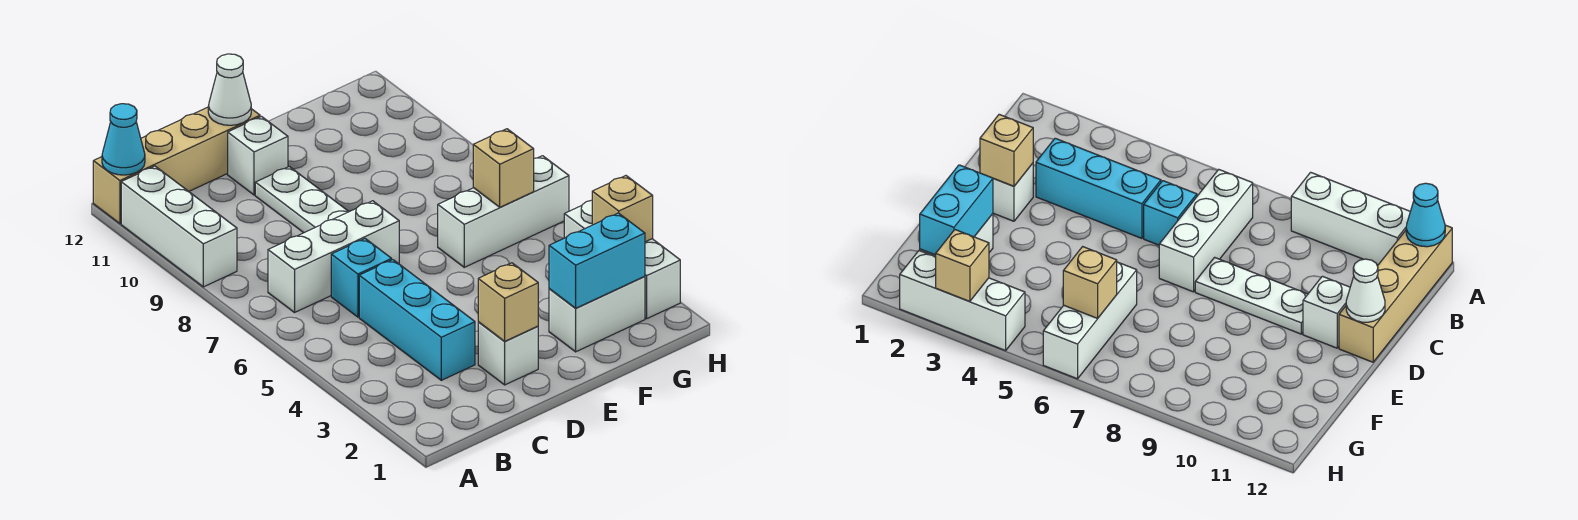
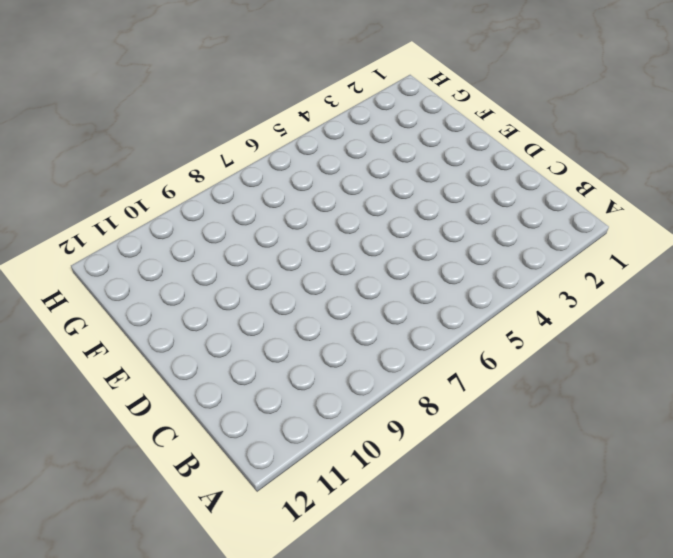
none -> white brick A9:A11 level 1
none -> tan brick A12:D12 level 1
none -> white brick B7:D7 level 1

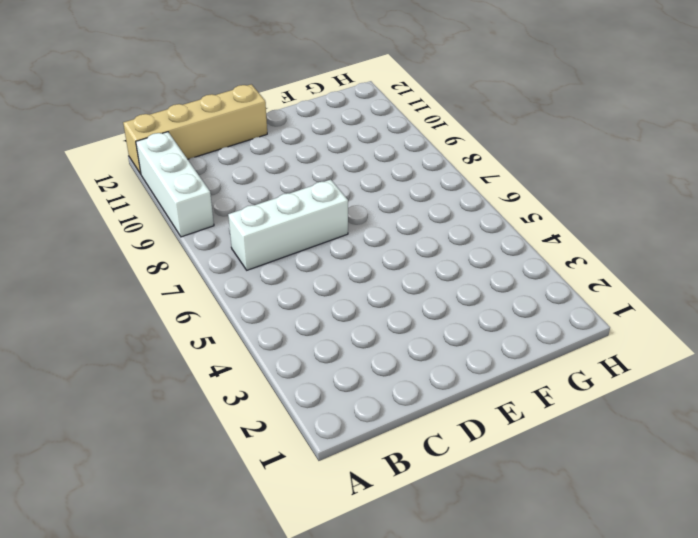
none -> cyan brick C3:C5 level 1
none -> cyan brick C6 level 1
none -> white brick D2 level 1

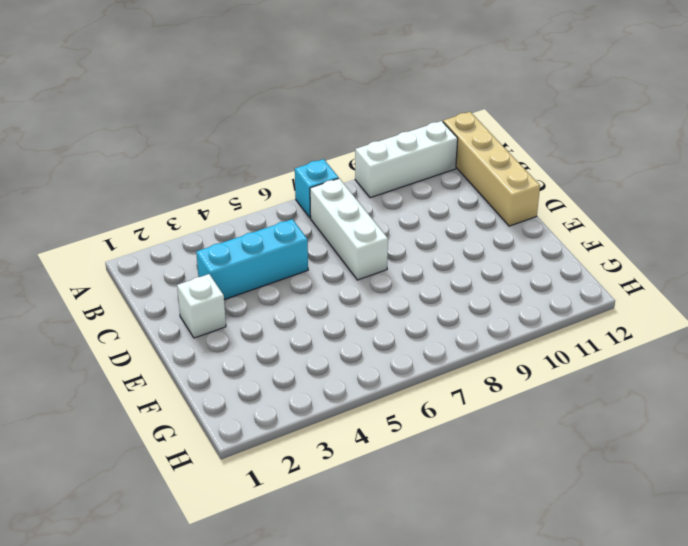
cyan brick A7 level 1 -> cyan brick C6 level 1
none -> white plate D8:D10 level 1
none -> white brick D11 level 1
none -> white brick F2:G2 level 1

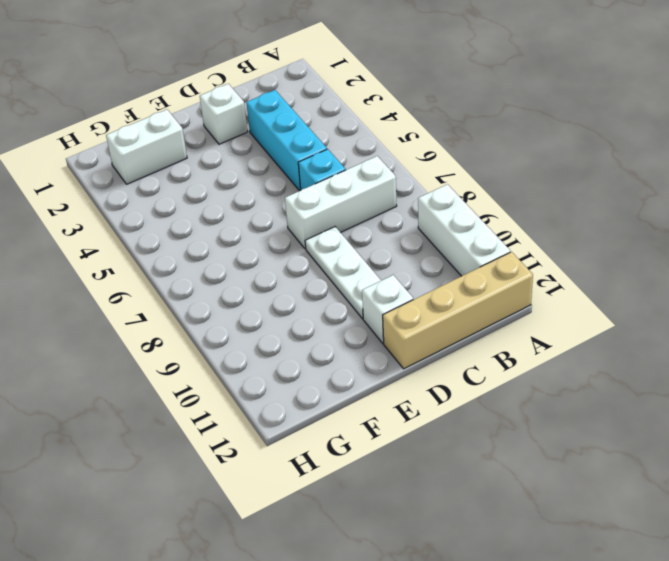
none -> white brick F6:H6 level 1
none -> white brick H2:H4 level 1
none -> cyan cone A12 level 2

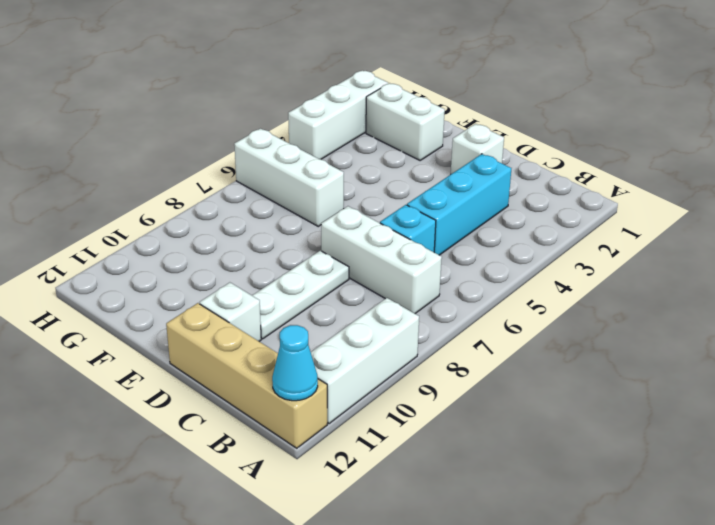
none -> tan brick D2 level 2
none -> white cone D12 level 2
none -> cyan brick F2:G2 level 2

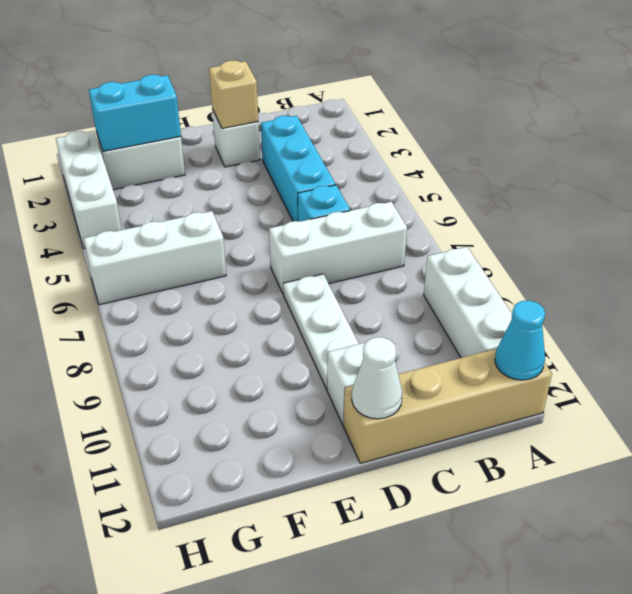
none -> tan brick G6 level 2
none -> tan brick H3 level 2

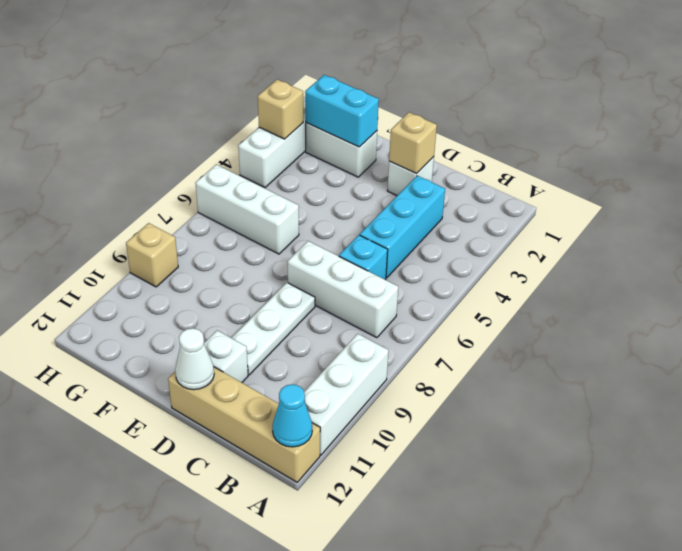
tan brick H9 level 1 -> tan brick G6 level 2

